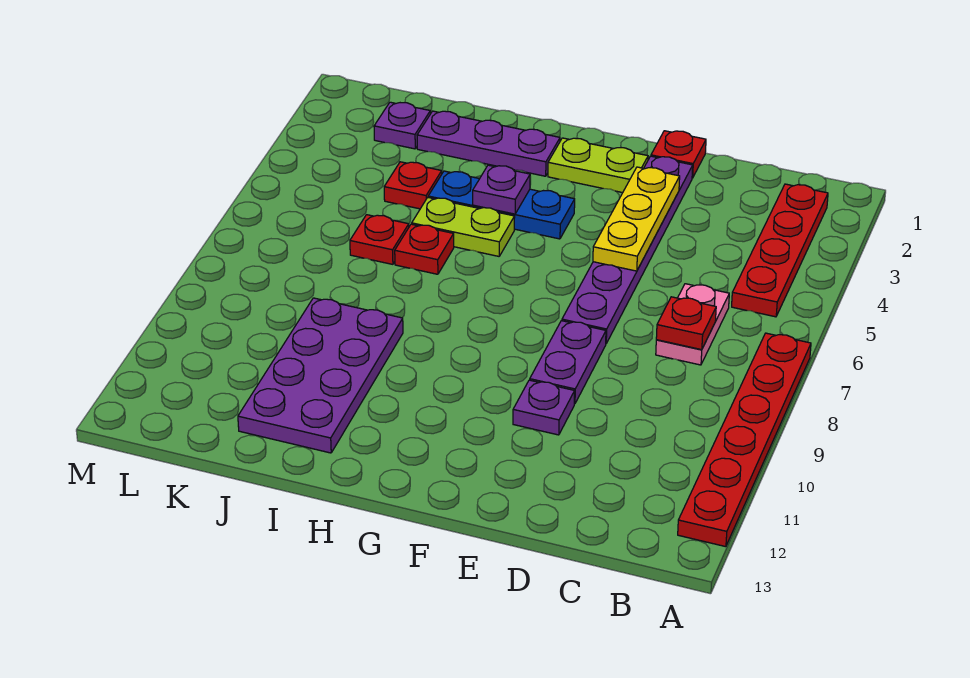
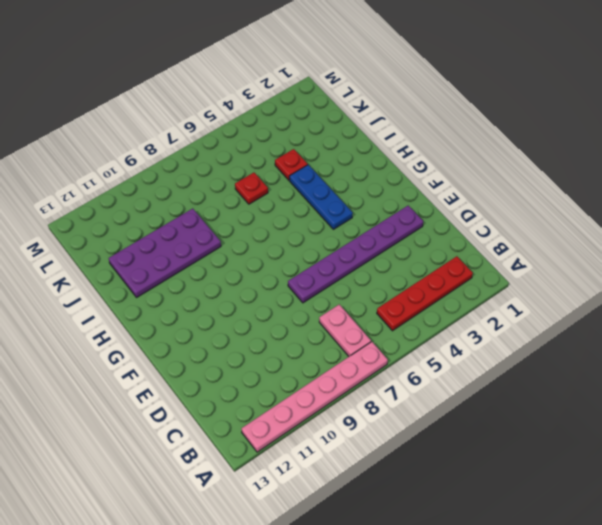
pink plate A7:A12 level 1 -> red plate A7:A12 level 1
pink plate B7:C7 level 1 -> pink plate C6:C7 level 1
none -> red plate E1 level 1
none -> purple plate E8:E9 level 1
none -> purple plate E10 level 1

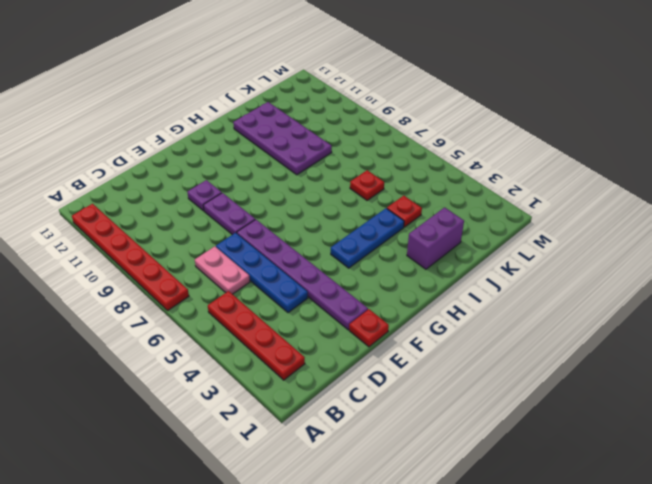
blue plate D4:D7 level 1 -> none
purple brick I2:J2 level 1 -> purple plate H2:J2 level 1
none -> lime plate F2:G2 level 1
none -> lime plate H5:I5 level 1
none -> red plate I6 level 1

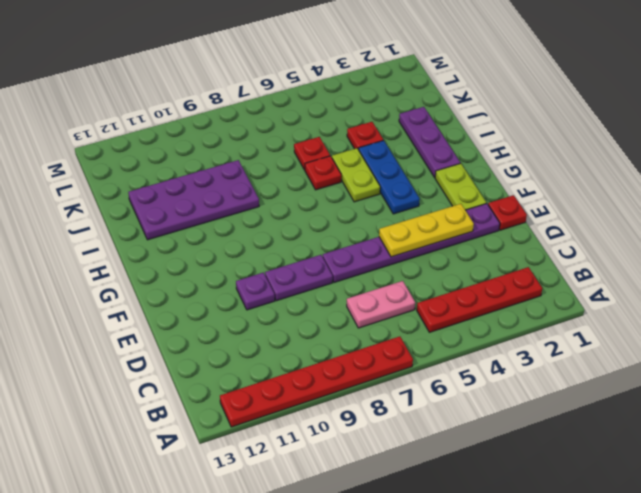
none -> purple plate K2 level 1
none -> red plate C7 level 2
none -> purple plate H4 level 2

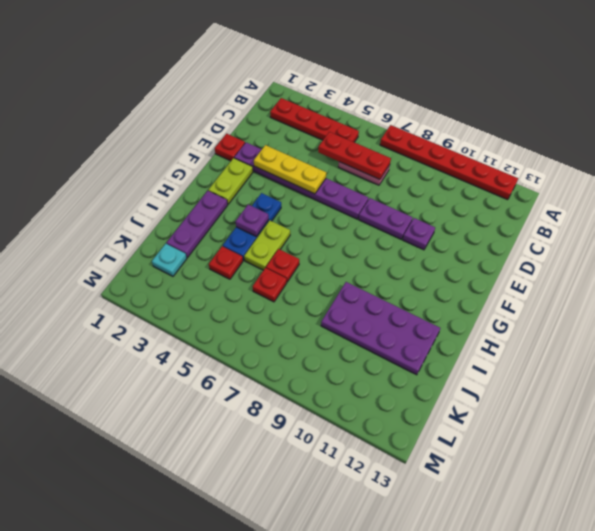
red plate C5:C7 level 2 -> red plate C7 level 2
cyan plate K2 level 1 -> purple plate K2 level 1

